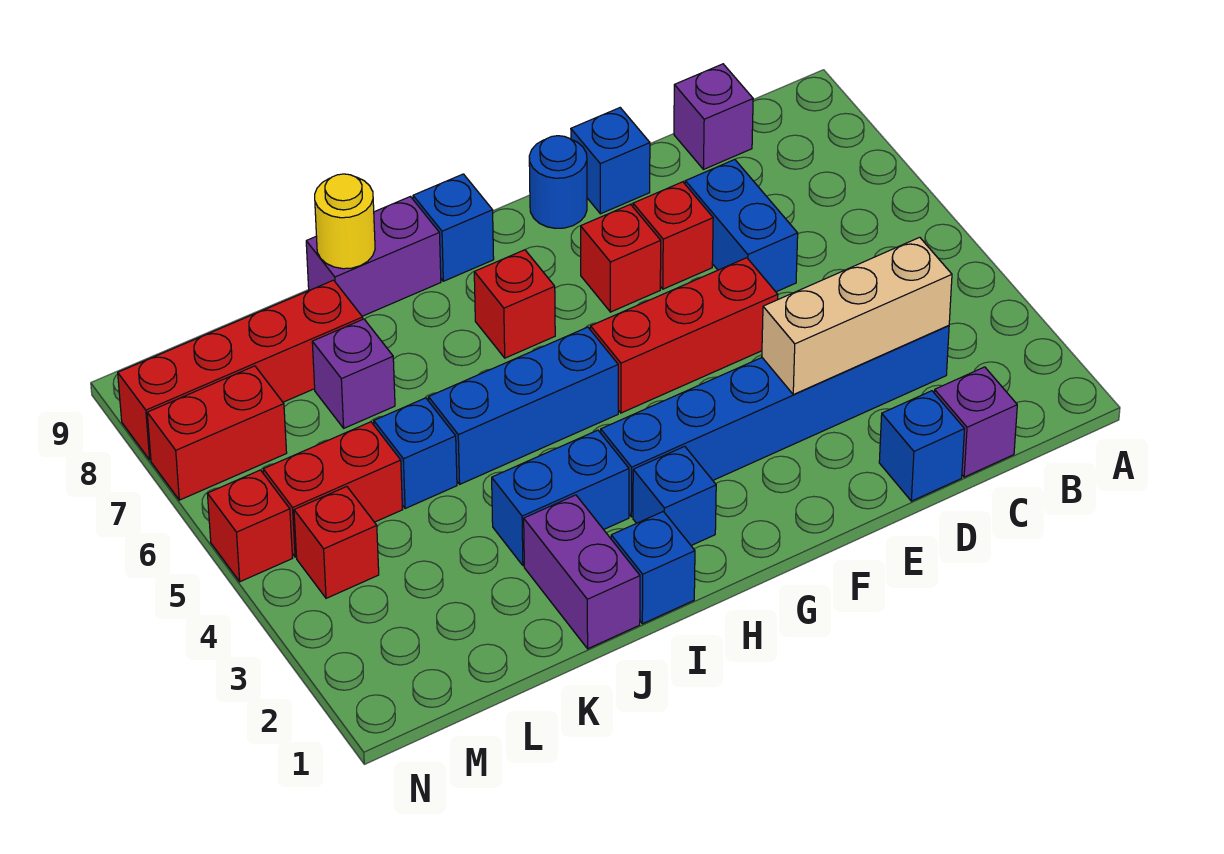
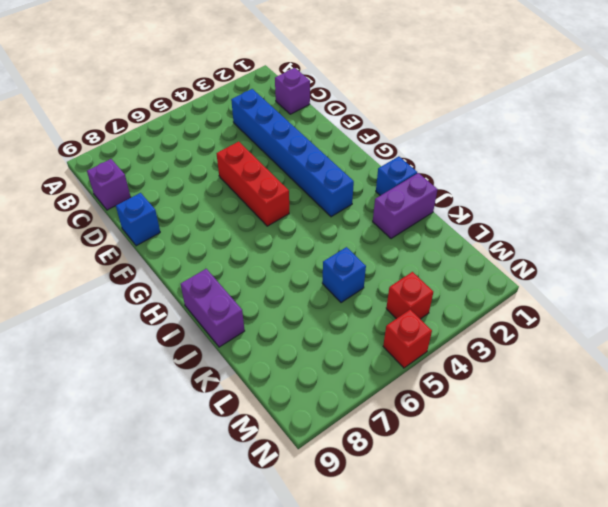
none -> blue brick D1 level 1
none -> blue brick D6:D7 level 1
none -> red brick E7 level 1

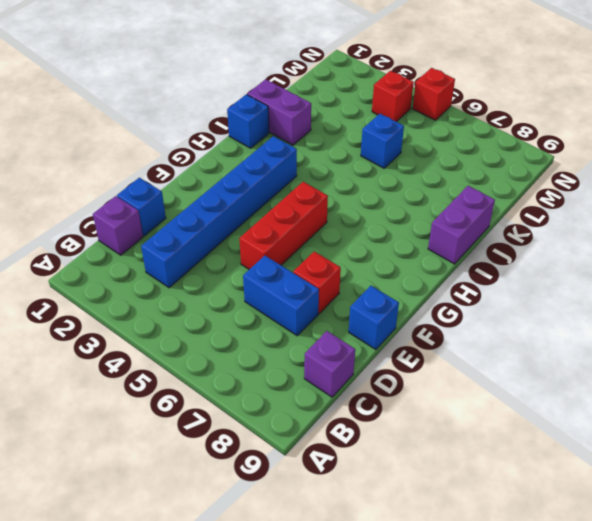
none -> red brick F7 level 1
none -> blue round brick F9 level 1
none -> blue brick H2 level 1

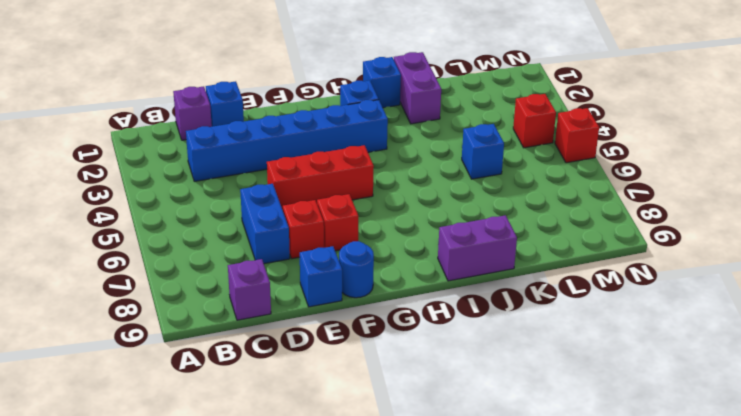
none -> blue brick H5:J5 level 1
none -> red brick H7 level 1
none -> blue brick H9 level 1

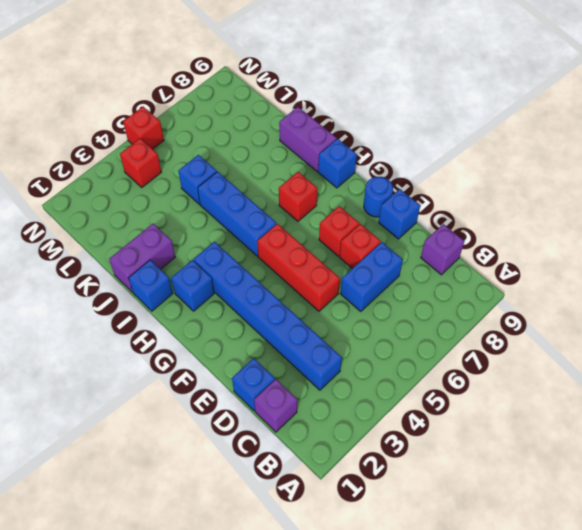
none -> blue brick I3:J3 level 1
none -> purple brick K7 level 1
none -> red brick K8:N8 level 1

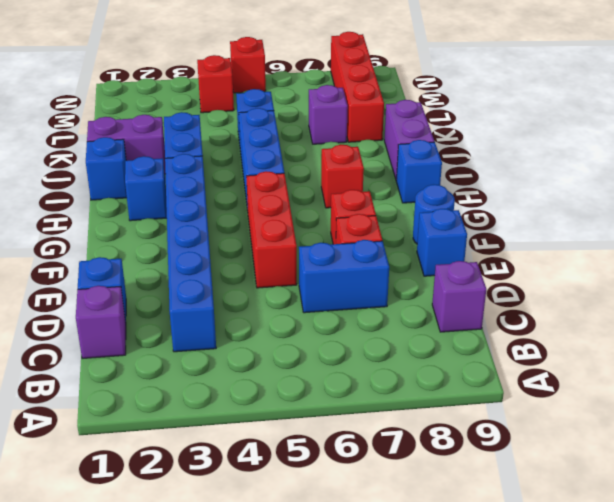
none -> red brick L5:M5 level 1
none -> red brick M7:N7 level 1
none -> tan brick C3:E3 level 2

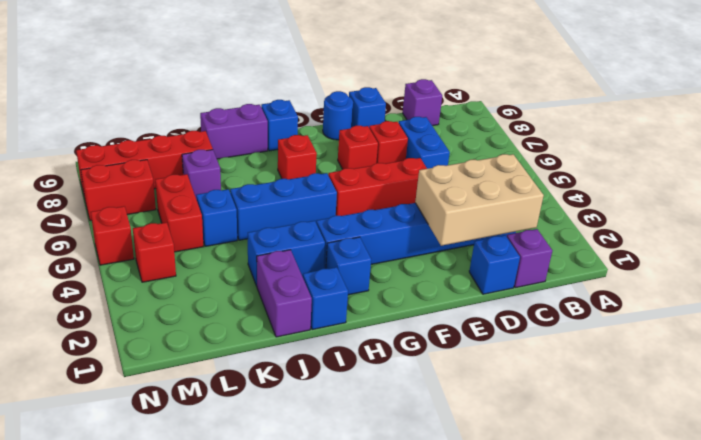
tan brick C2:E3 level 2 -> tan brick C3:E3 level 2
red brick L5:L6 level 1 -> red brick L5:M5 level 1
none -> yellow round brick J9 level 2

